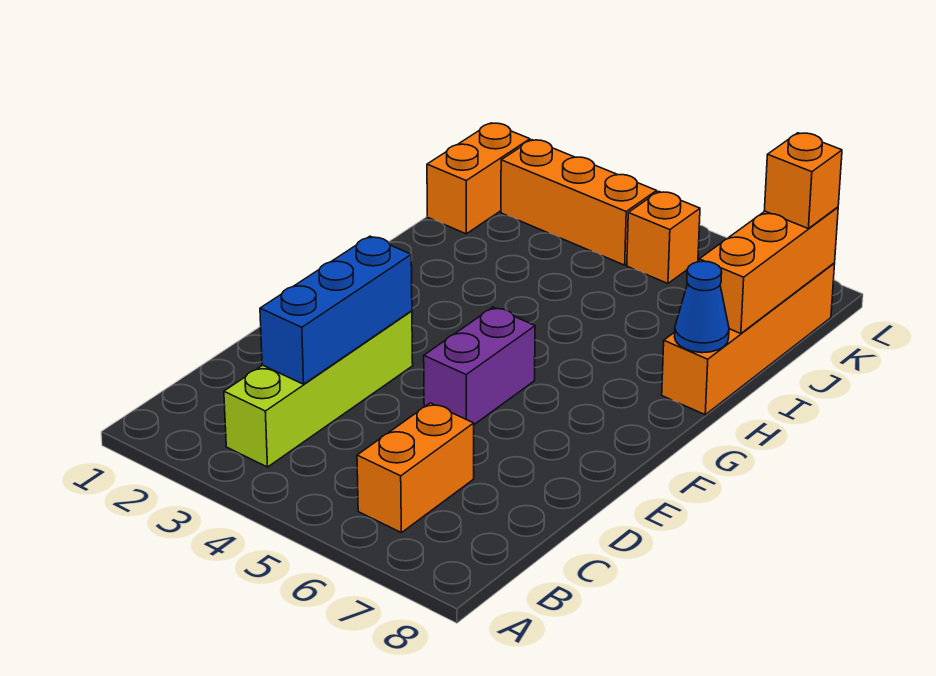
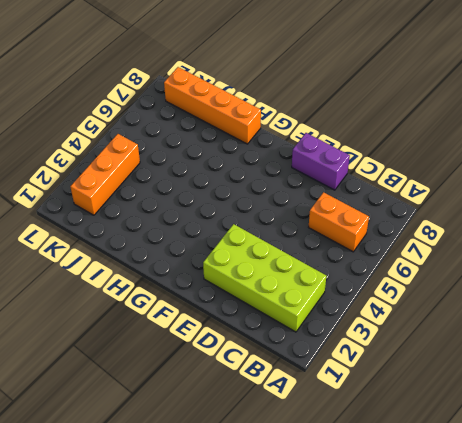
lime brick B2:E3 level 1 -> lime brick B3:E3 level 1
purple brick D8:E8 level 1 -> purple brick E5:F5 level 1
none -> orange brick J1:K1 level 1
none -> orange brick K5 level 1

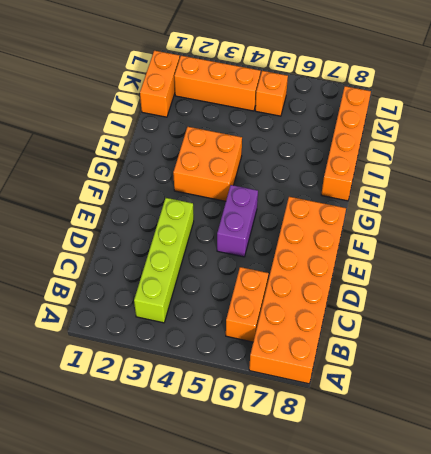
orange brick A7:F8 level 1 -> none
orange brick G3:H4 level 1 -> none
none -> blue brick C3:E3 level 2
none -> blue cone H8 level 2

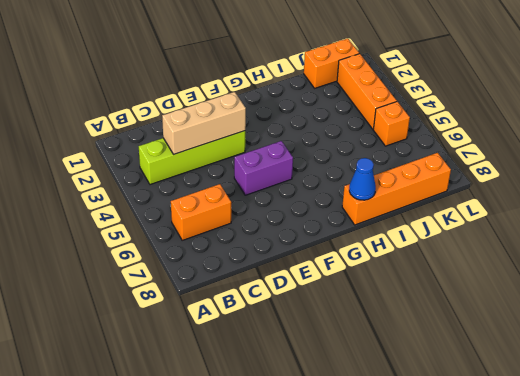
tan brick C3:E3 level 2 -> blue brick C3:E3 level 2
none -> orange brick I8:K8 level 2
none -> orange brick K8 level 3

